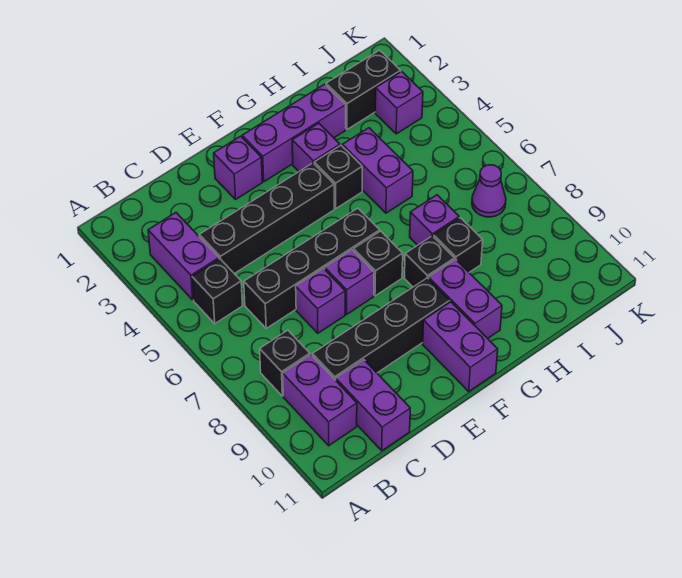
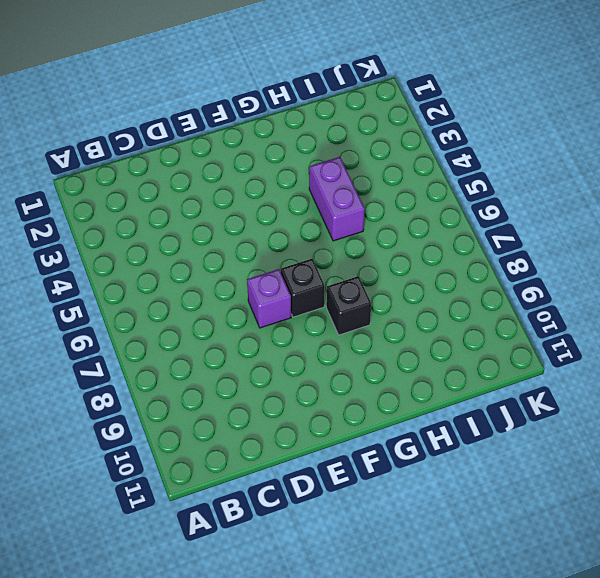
none -> purple brick B3:B4 level 1
none -> black brick B5 level 1
none -> black brick B8 level 1

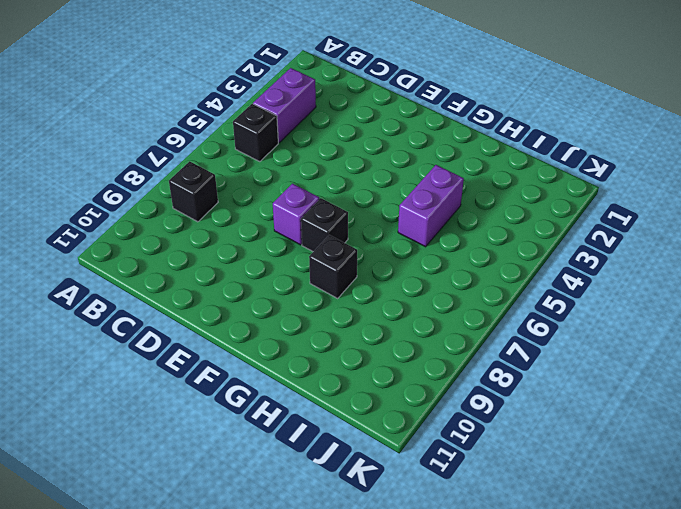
none -> purple brick B9:B10 level 1
none -> black brick C4:F4 level 1
none -> black brick C6:F6 level 1

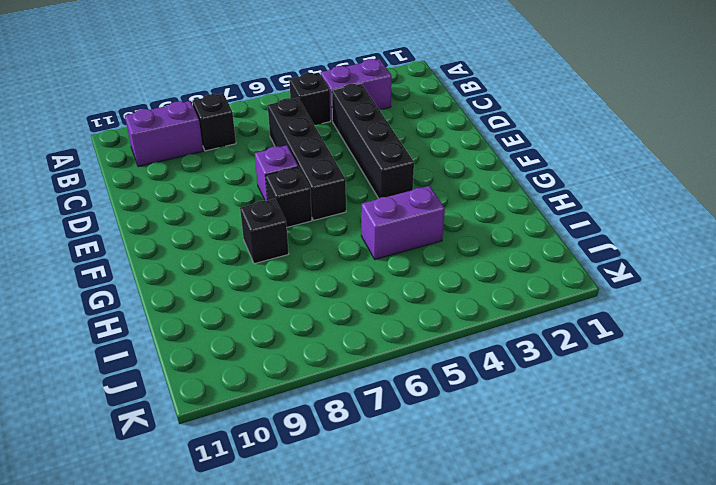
none -> black brick C9:F9 level 1
none -> purple brick C10:C11 level 1
none -> purple brick D7 level 1

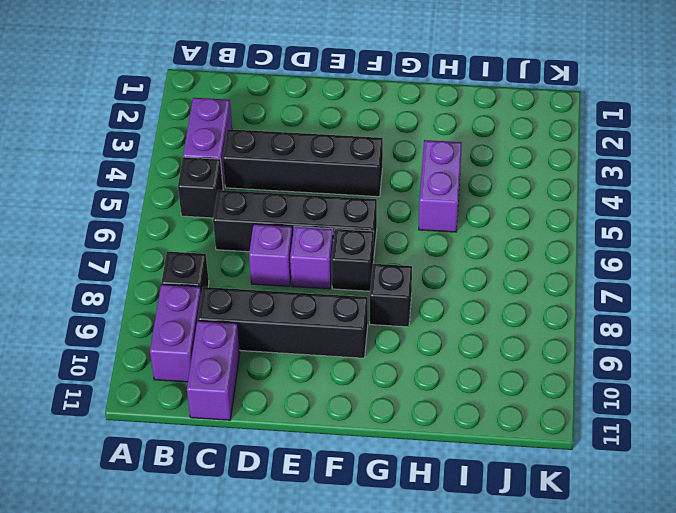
none -> purple brick E2 level 1
none -> purple brick F2:H2 level 1
none -> purple brick F10:F11 level 1

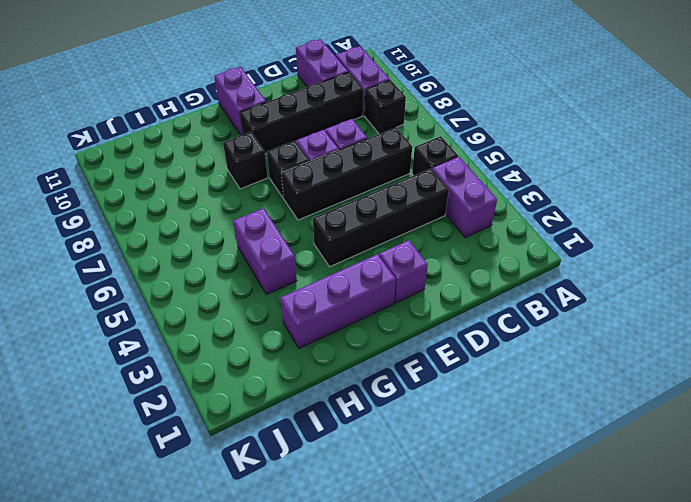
none -> purple brick G3 level 1
none -> black brick G4 level 1
none -> purple brick G9:G10 level 1

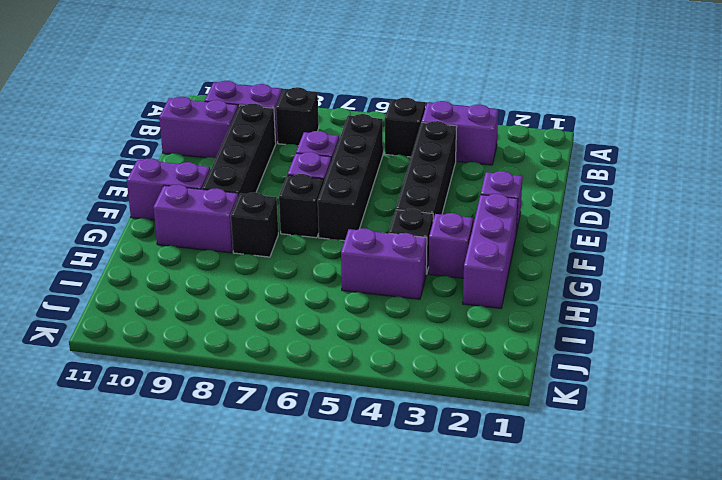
none -> purple brick H7 level 1
none -> black brick H8 level 1
none -> black brick I2:J2 level 1

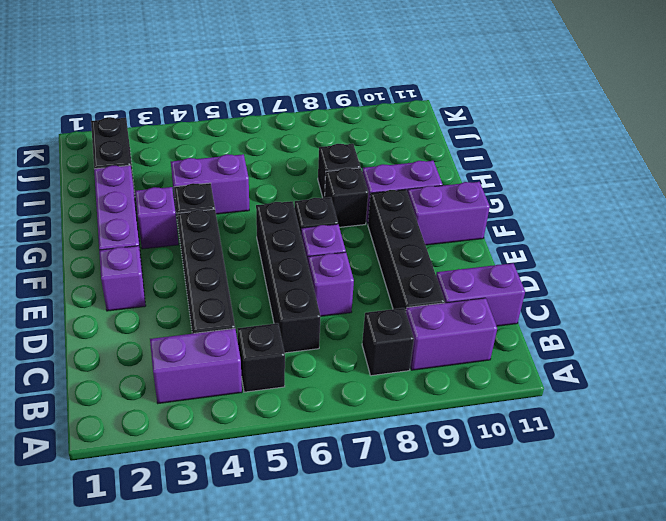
none -> purple brick H7 level 1
none -> purple brick J3 level 1
none -> purple cone J7 level 1

